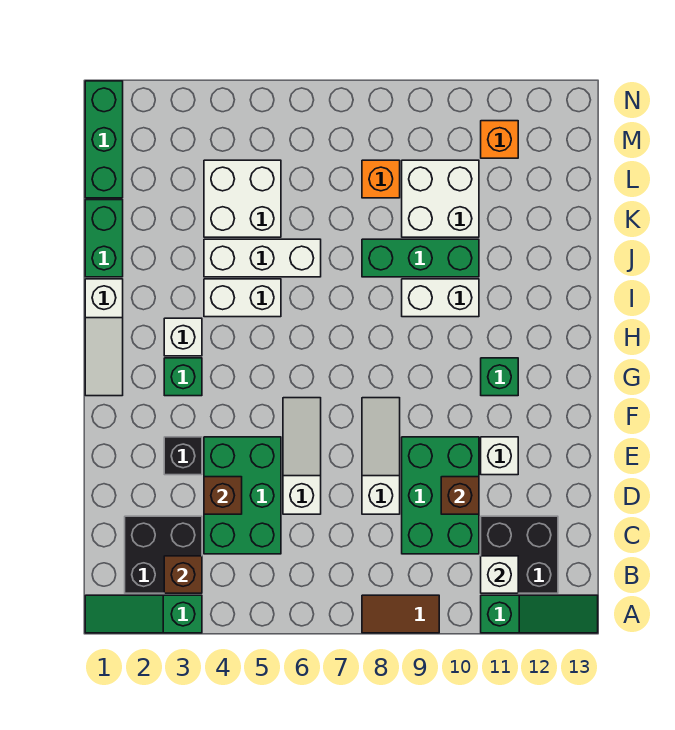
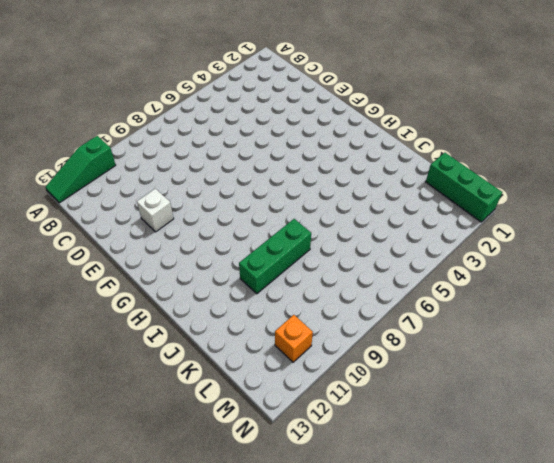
none -> green slope A1:A3 level 1 top 3
none -> brown tile A8:A9 level 1
none -> black brick B2:C3 level 1

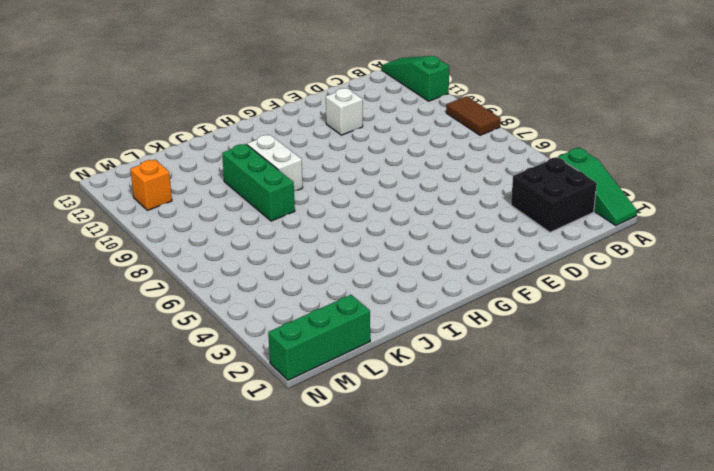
none -> black brick B11:C12 level 1
none -> green brick C4:E5 level 1
none -> green brick C9:E10 level 1

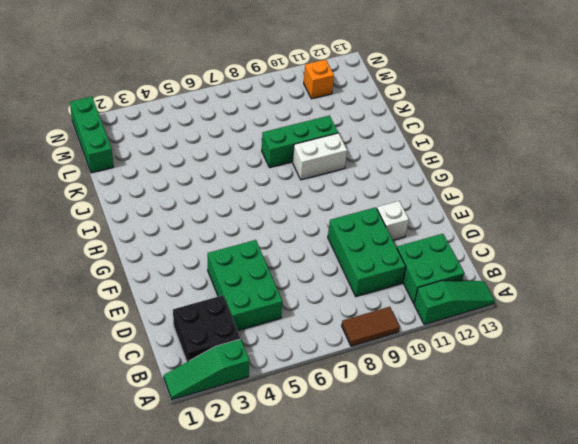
green brick B11:C12 level 1 -> black brick B11:C12 level 1
none -> white slope D6:F6 level 1 top D
none -> white slope D8:F8 level 1 top D
none -> black brick E3 level 1

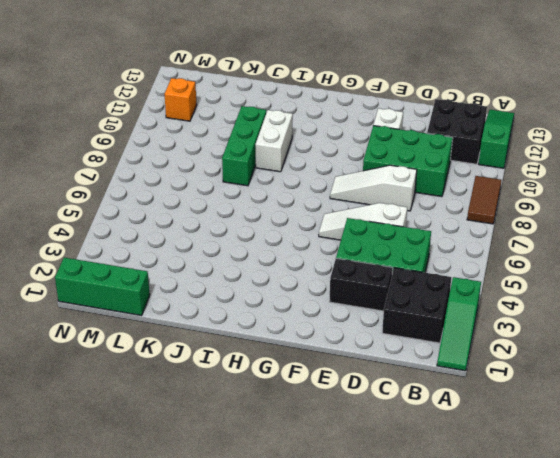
black brick D3:E3 level 1 -> black brick E3 level 1
none -> white slope G1:I1 level 1 top I
none -> green brick G3 level 1
none -> green brick G11 level 1

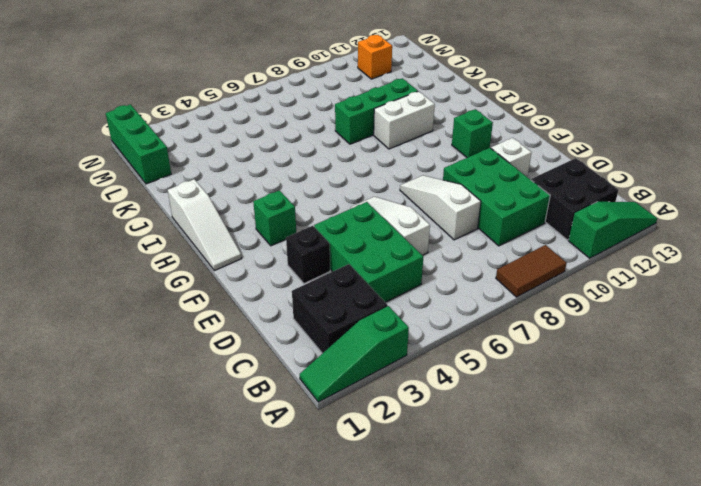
none -> white brick H3 level 1
none -> white brick I4:I5 level 1
none -> green brick J1:K1 level 1

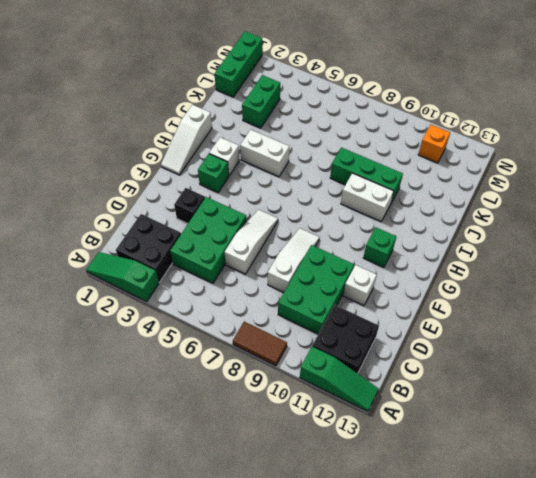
green brick K3:L3 level 1 -> green brick J1:K1 level 1
none -> white brick J4:J6 level 1
none -> white brick K4:L5 level 1
none -> white brick K9:L10 level 1

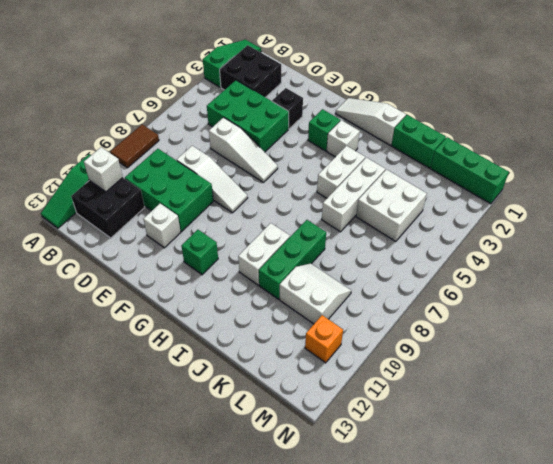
white slope K9:L10 level 1 top 10 -> white brick K9:L10 level 1
none -> orange brick L8 level 1
none -> brown brick B3 level 2
none -> brown brick D4 level 2

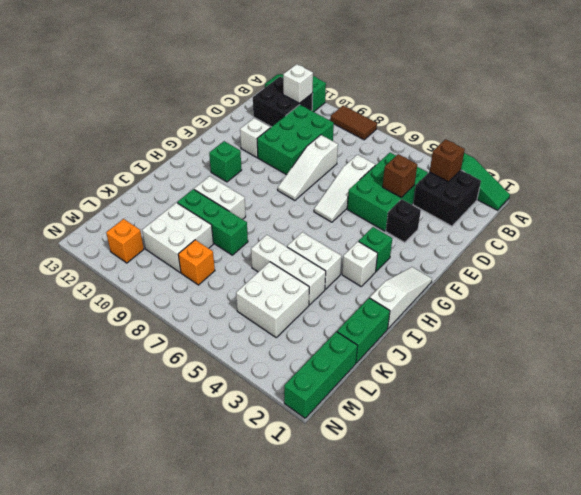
none -> brown brick D10 level 2

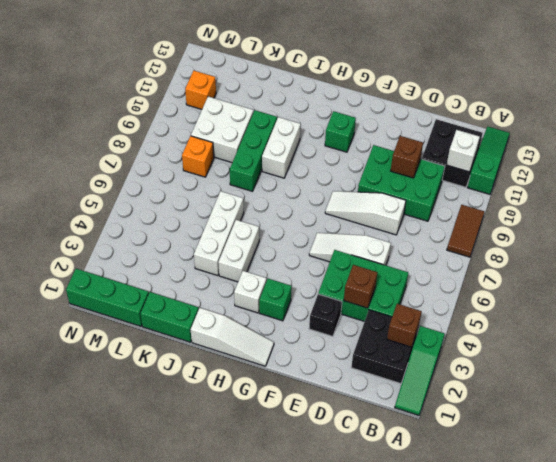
none -> white brick E11 level 1
none -> white brick K4:L5 level 1

